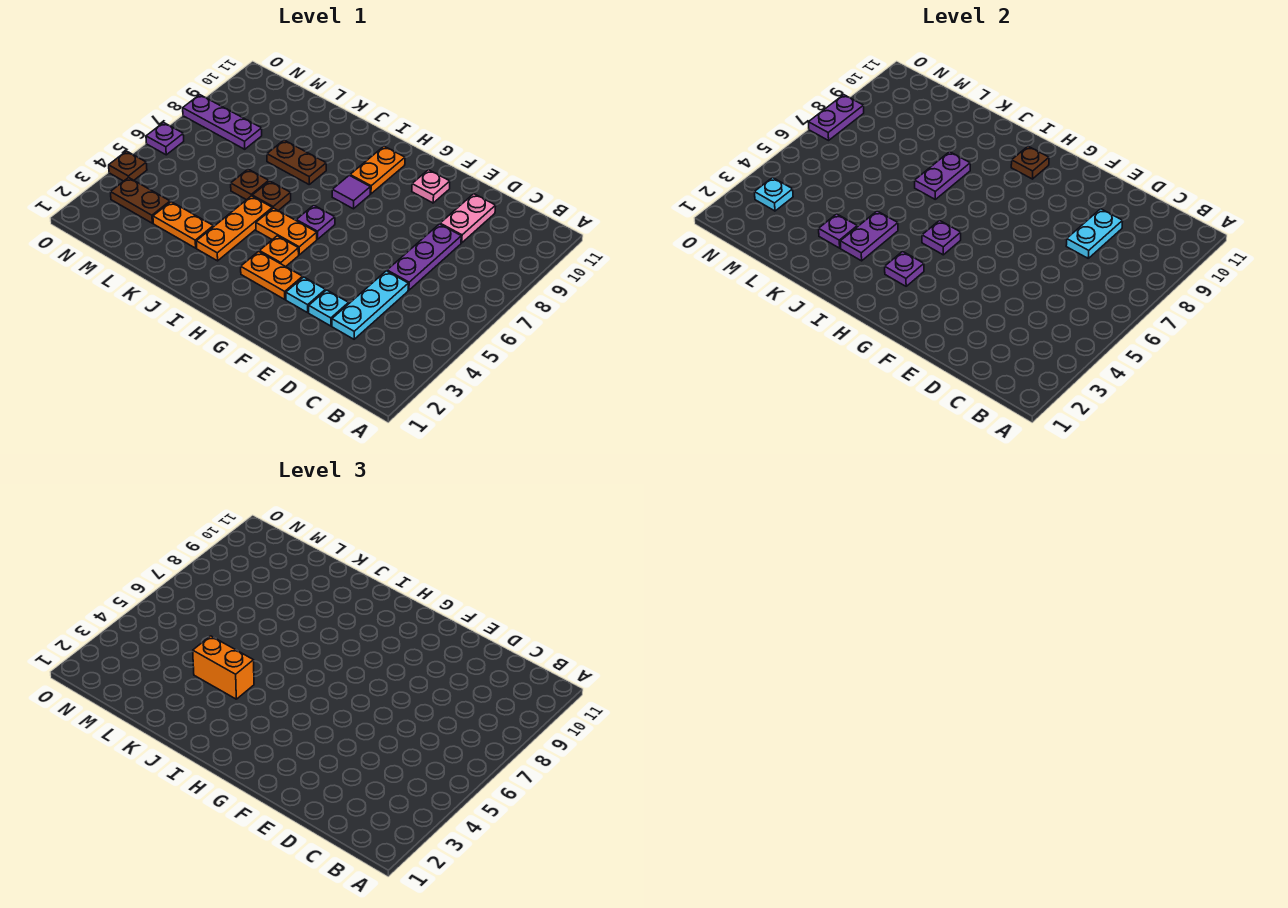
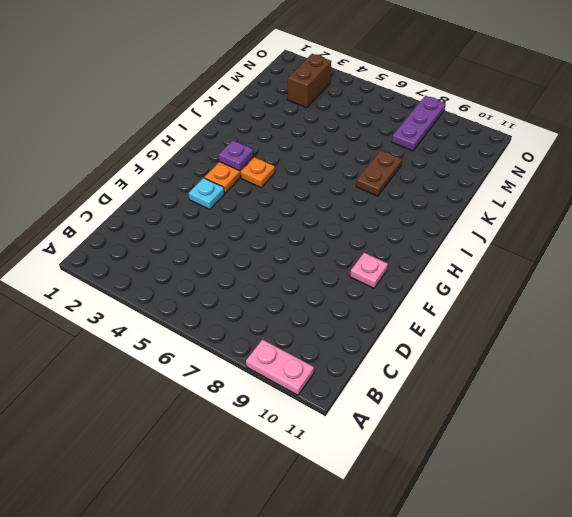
pink plate A9:A10 level 1 -> pink plate D9:D10 level 1
brown brick M3:N3 level 1 -> brown plate M3:N3 level 1
none -> cyan plate D3:D5 level 1
none -> purple plate D6:D8 level 1
none -> cyan plate E3 level 1
none -> orange plate H5:I5 level 1

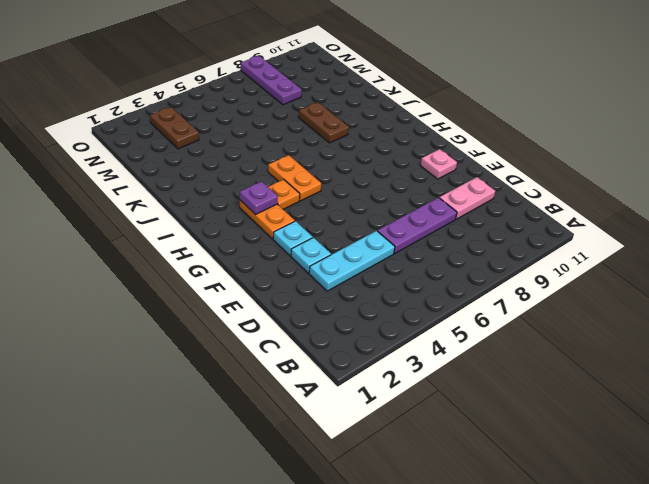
none -> purple plate H6 level 1
none -> purple tile H8 level 1
none -> orange plate H9:H10 level 1
none -> orange plate J3:J5 level 1

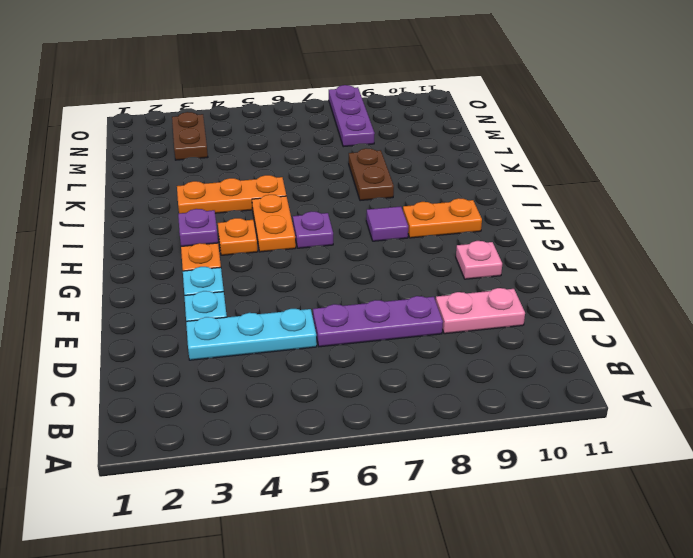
none -> brown plate J6 level 1
none -> orange plate K3:L3 level 1
none -> brown plate K6 level 1
none -> brown plate O4 level 1

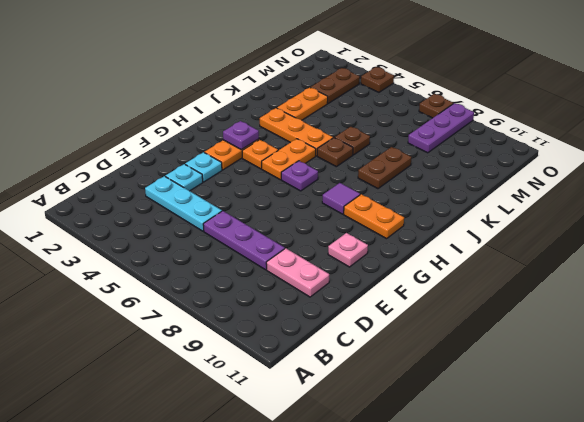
brown plate O7 level 1 -> brown plate H10 level 2
none -> purple plate O6 level 1
none -> cyan plate D8:D9 level 2
none -> purple plate H5 level 2
none -> purple plate J3:J4 level 2

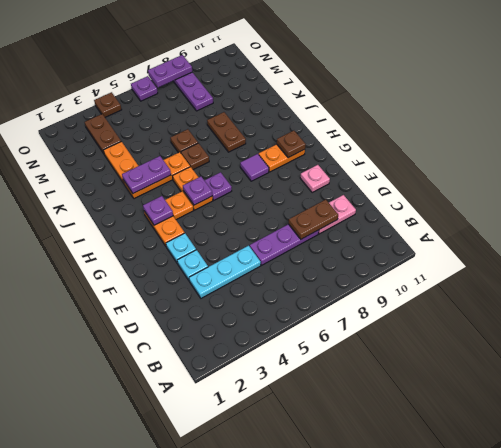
brown plate D8:D9 level 2 -> cyan plate D8:D9 level 2
none -> purple plate J7:J8 level 2
none -> purple plate K3 level 2
none -> cyan plate N3 level 2
none -> orange brick J4:K4 level 3

